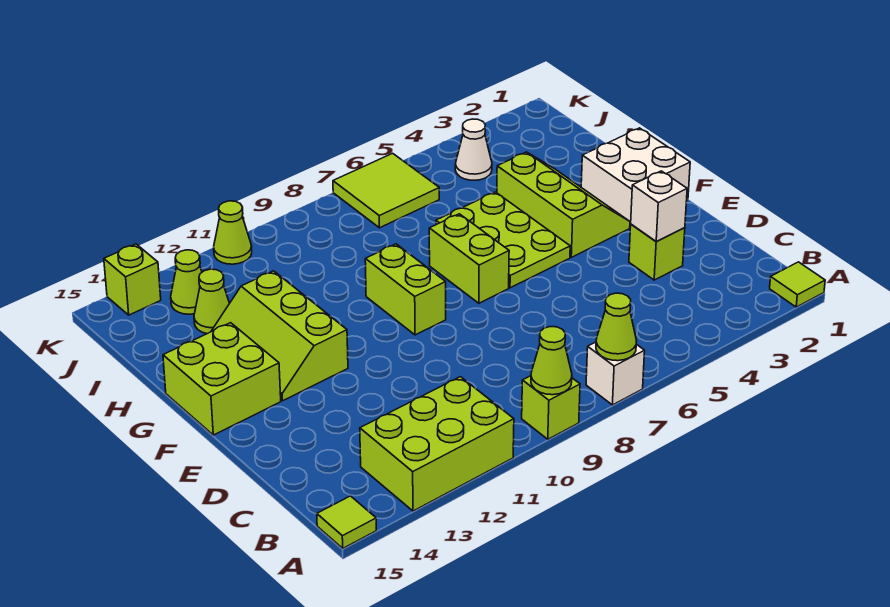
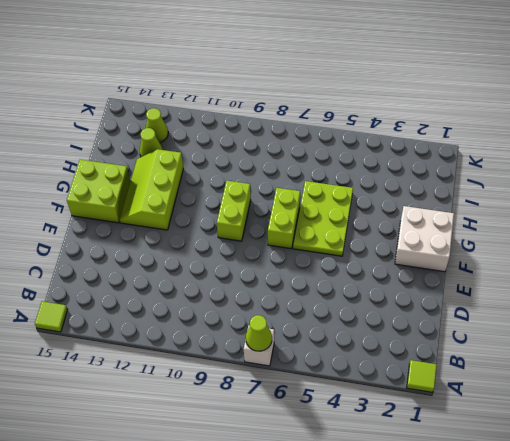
none -> lime brick A9 level 1
none -> lime brick A11:B13 level 1
none -> lime brick D3 level 1

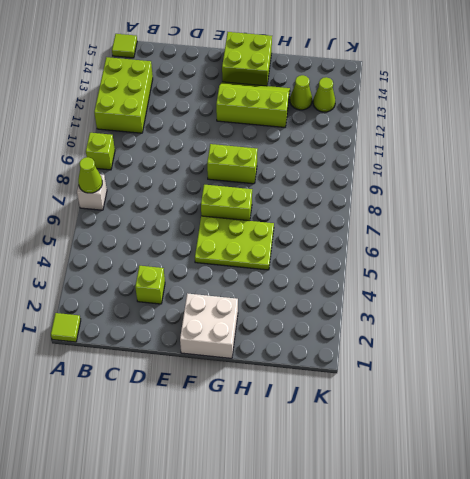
none -> lime slope F3:H4 level 1 top 4
none -> white cone J4 level 1
none -> lime tile J6:K7 level 1

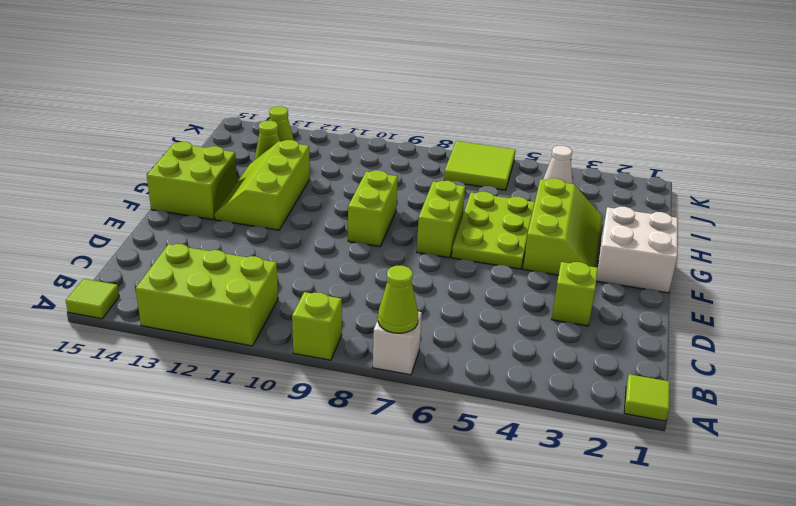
none -> lime cone K11 level 1
none -> lime brick K14 level 1
none -> lime cone A9 level 2

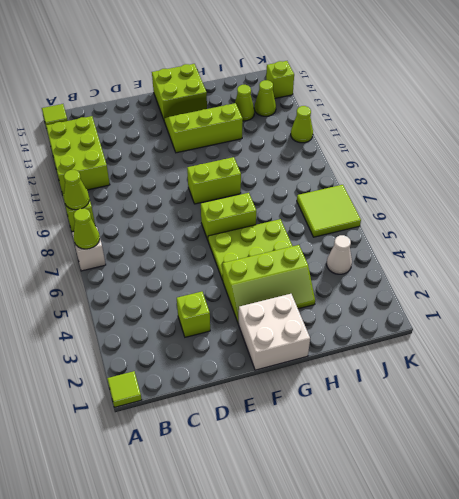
none -> white brick D3 level 2

